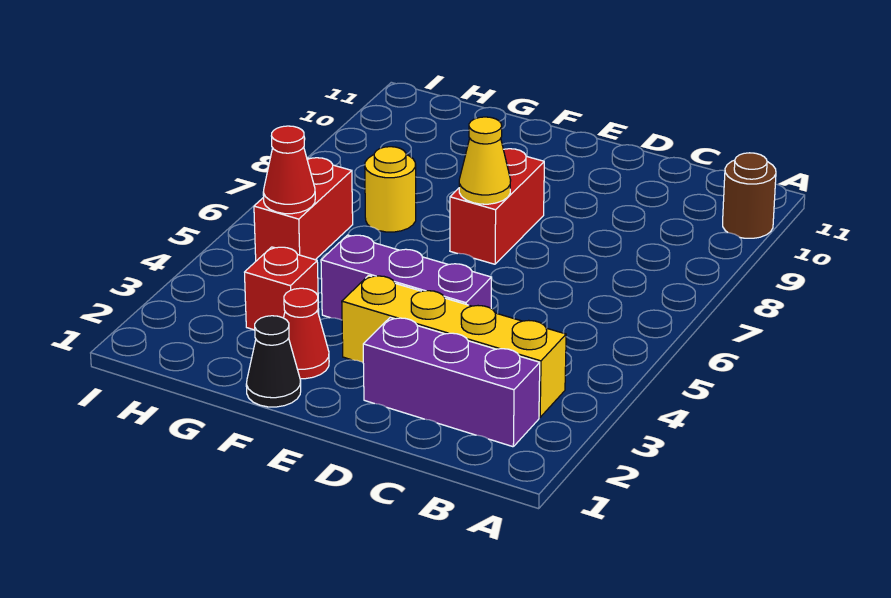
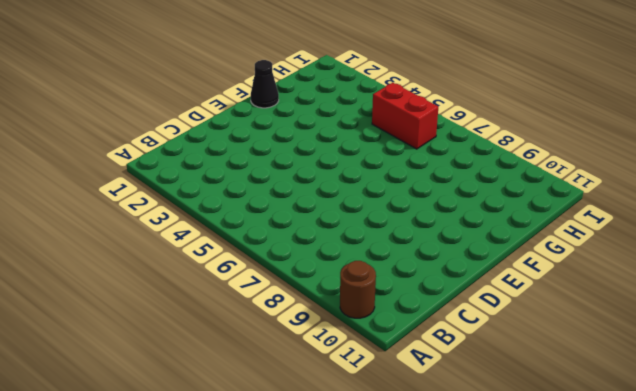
none -> purple brick B2:D2 level 1
none -> yellow brick B3:E3 level 1
none -> purple brick D4:F4 level 1

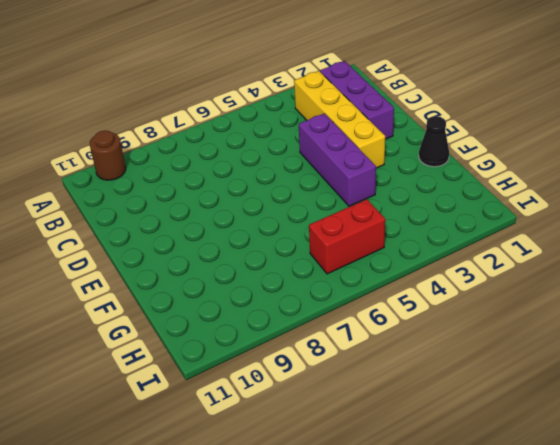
none -> red brick E7:E8 level 1
none -> red cone F2 level 1
none -> red brick G3 level 1

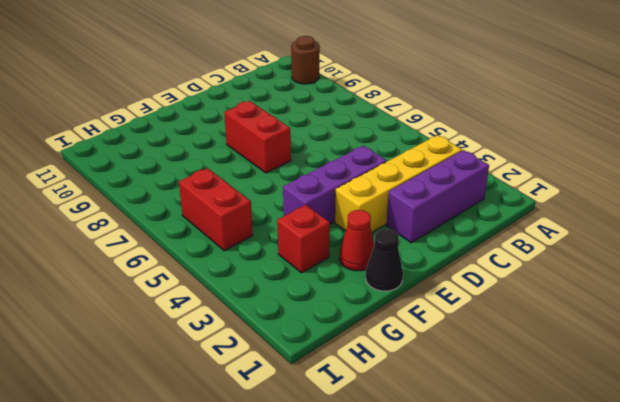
none -> yellow round brick G7 level 1
none -> yellow cone E7 level 2
none -> red cone H5 level 2

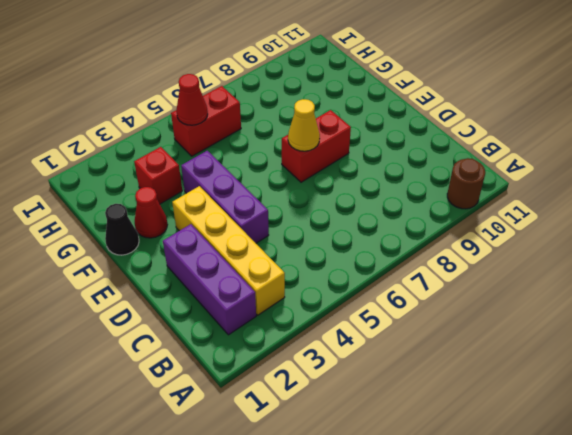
none -> yellow round brick G7 level 1

